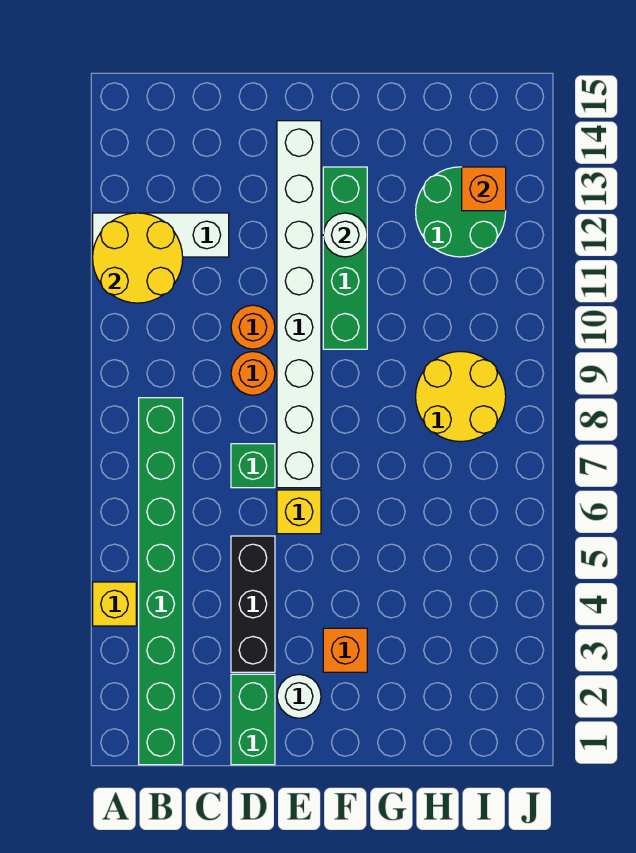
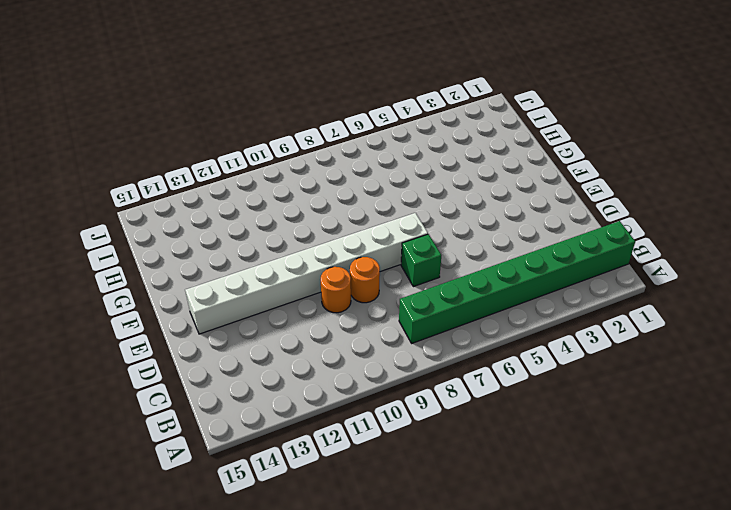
none -> yellow brick A4 level 1
none -> white brick A12:C12 level 1
none -> green brick D1:D2 level 1

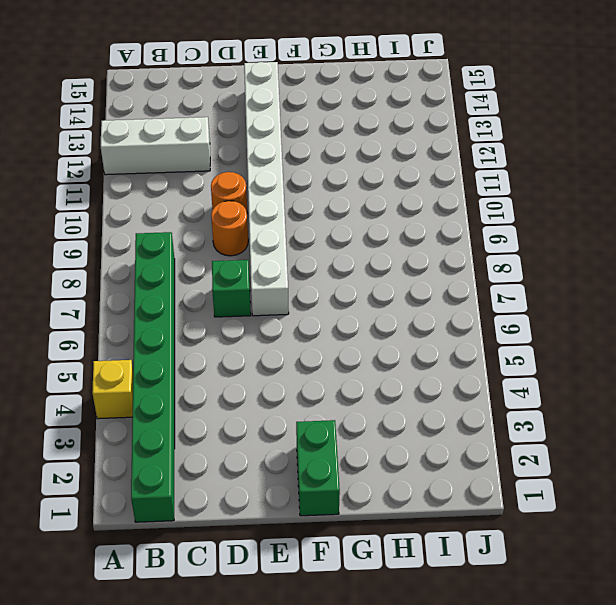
green brick F1:F2 level 1 -> green brick D1:D2 level 1
none -> black brick D3:D5 level 1
none -> white round brick E2 level 1
none -> yellow brick E6 level 1

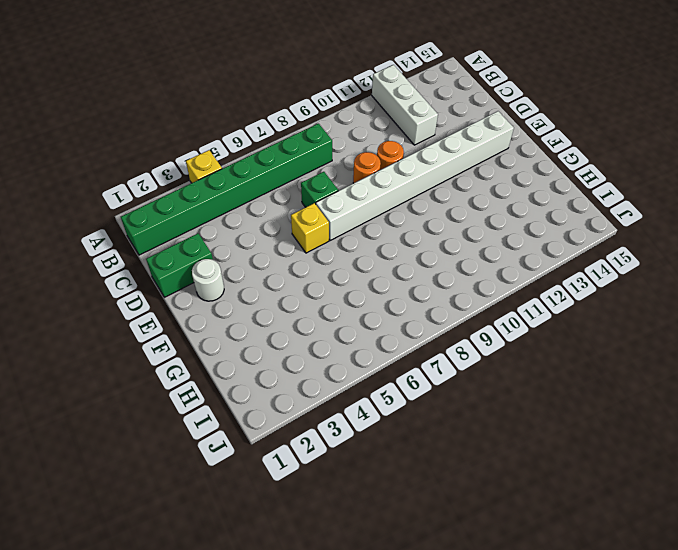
none -> black brick D3:D5 level 1
none -> orange brick F3 level 1
none -> green brick F10:F13 level 1

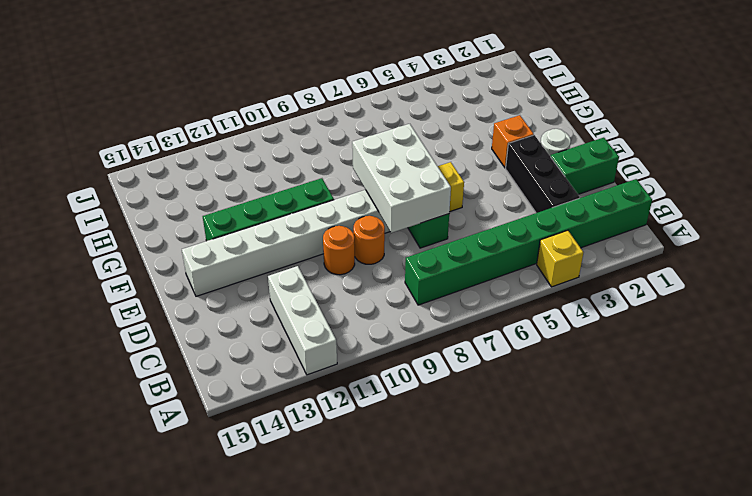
black brick C3:E3 level 1 -> black brick D3:D5 level 1
white brick D7:F8 level 2 -> none
none -> yellow round brick H8:I9 level 1
none -> green round brick H12:I13 level 1
none -> yellow round brick A11:B12 level 2

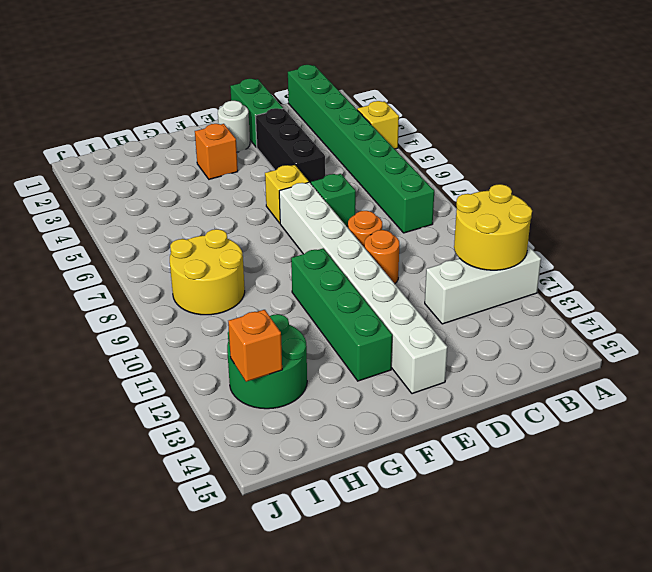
none -> white round brick F12 level 2

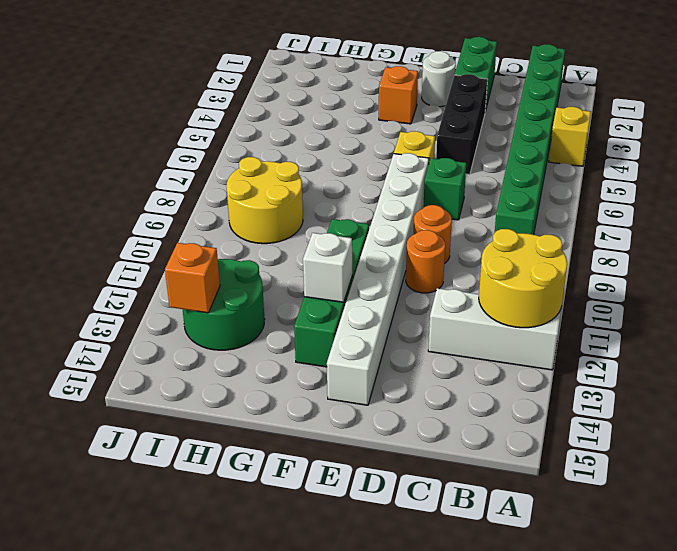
white brick F12 level 2 -> white round brick F12 level 2

